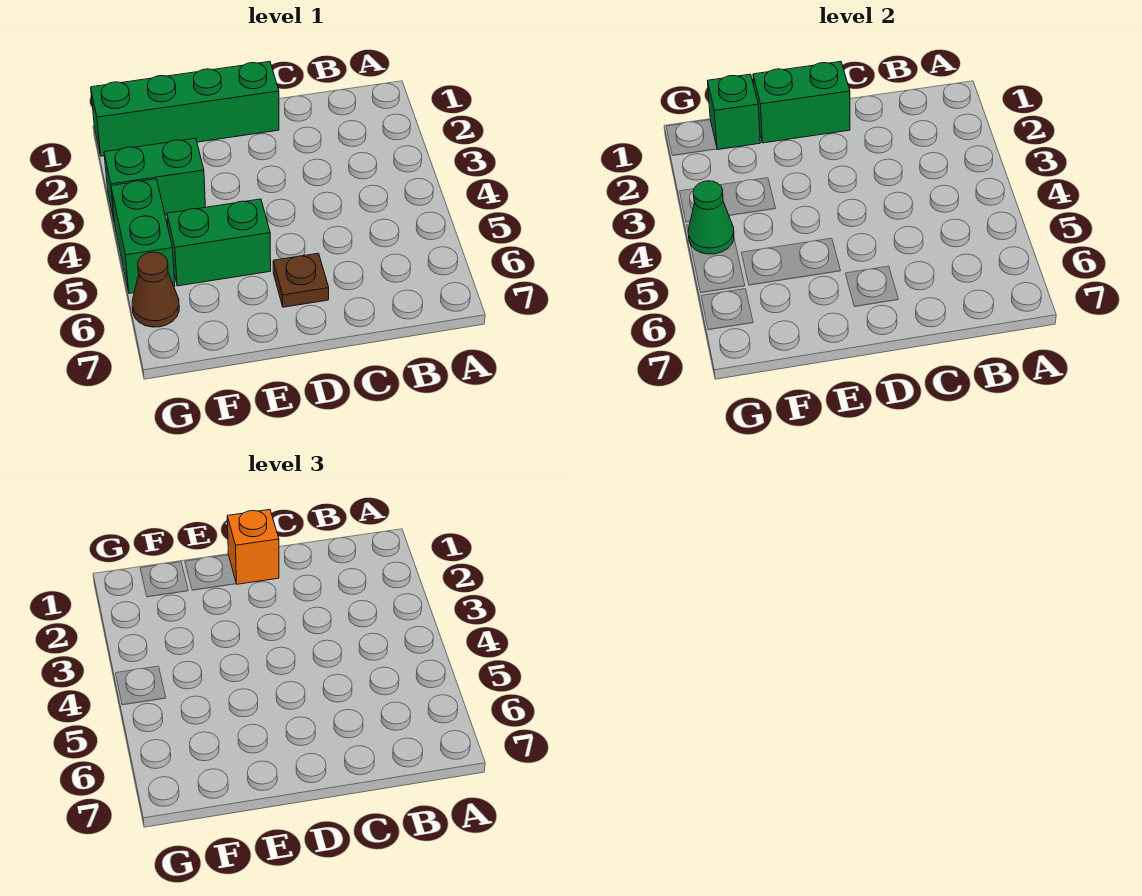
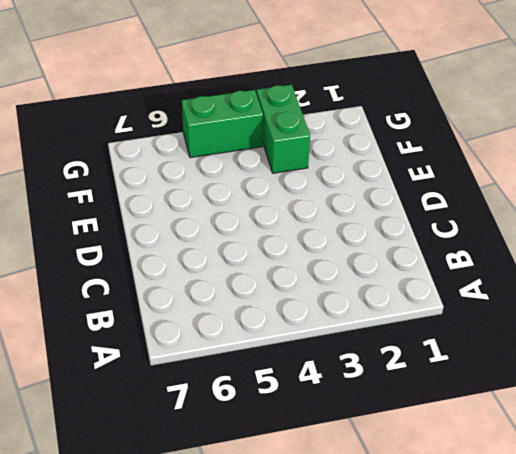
none -> green brick D1:G1 level 1
none -> brown plate D6 level 1

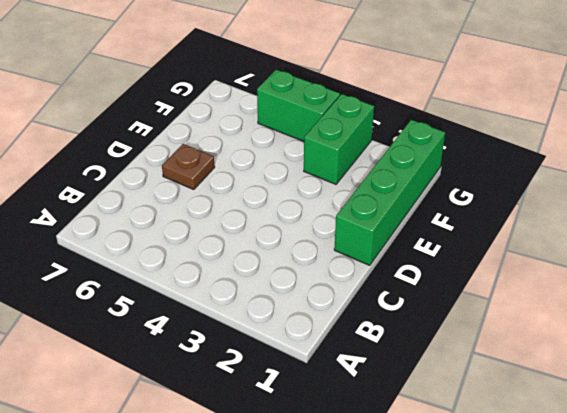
none -> green brick E5:F5 level 1
none -> brown cone G6 level 1

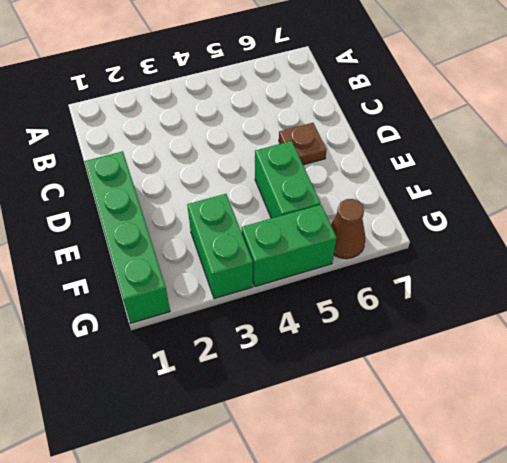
none -> green brick D1:E1 level 2
none -> green brick F1 level 2

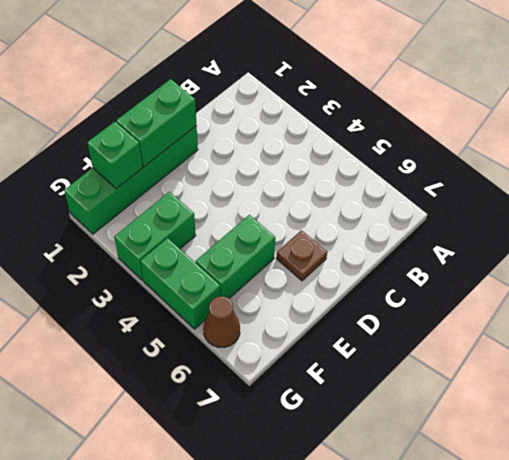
none -> green cone G4 level 2
none -> orange brick D1 level 3

